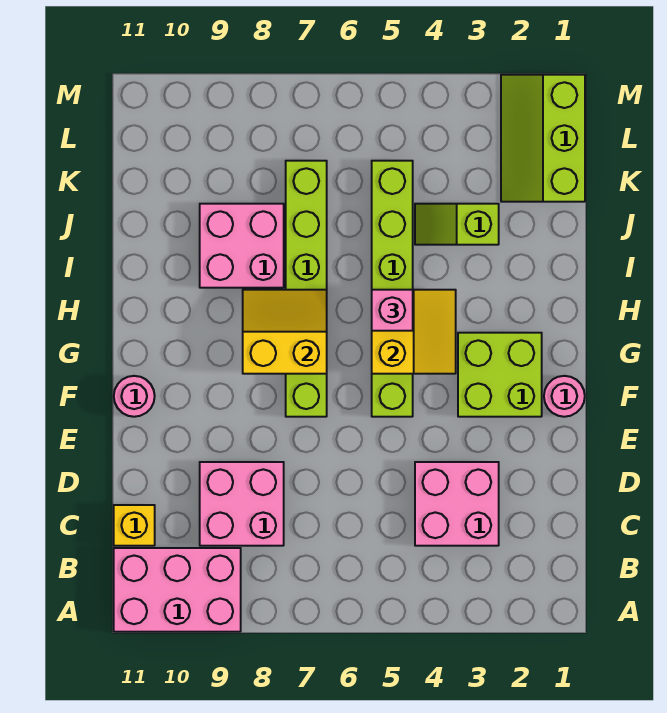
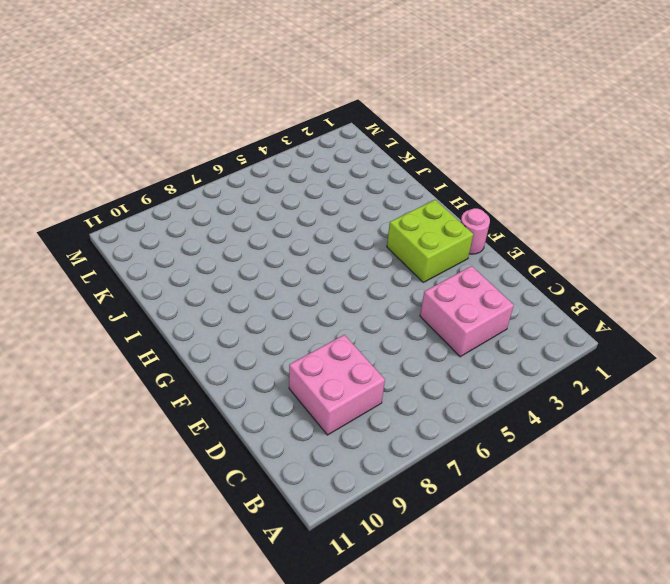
none -> pink brick A9:B11 level 1
none -> yellow brick C11 level 1
none -> lime brick F5:K5 level 1

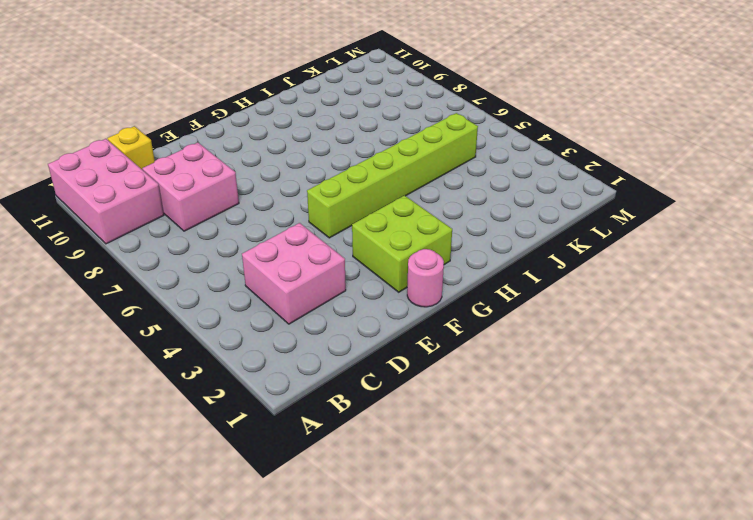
none -> lime brick F7:K7 level 1
none -> pink round brick F11 level 1
none -> pink brick I8:J9 level 1

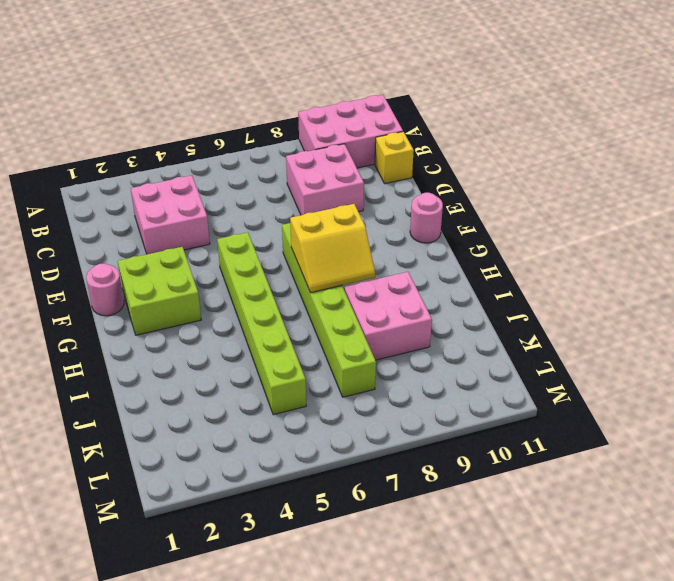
none -> lime slope J3:J4 level 1 top 3
none -> lime slope K1:M2 level 1 top 1
none -> yellow slope G4:H5 level 2 top 5

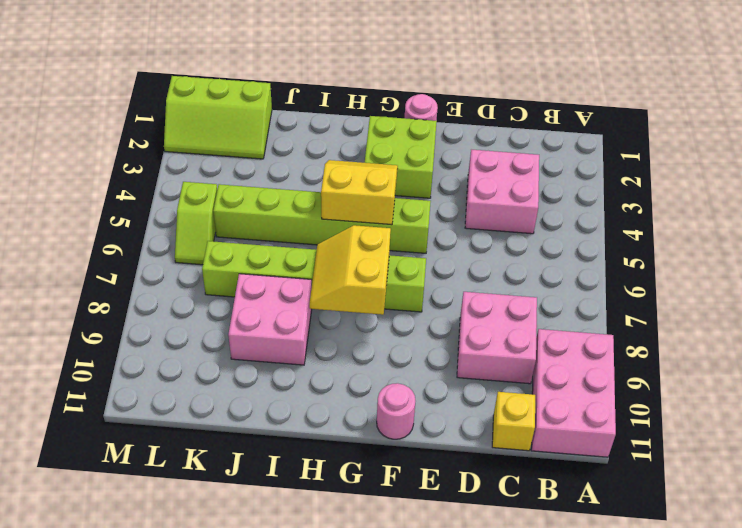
lime slope L5:L6 level 1 top 5 -> lime slope J3:J4 level 1 top 3
none -> pink brick H5 level 3

